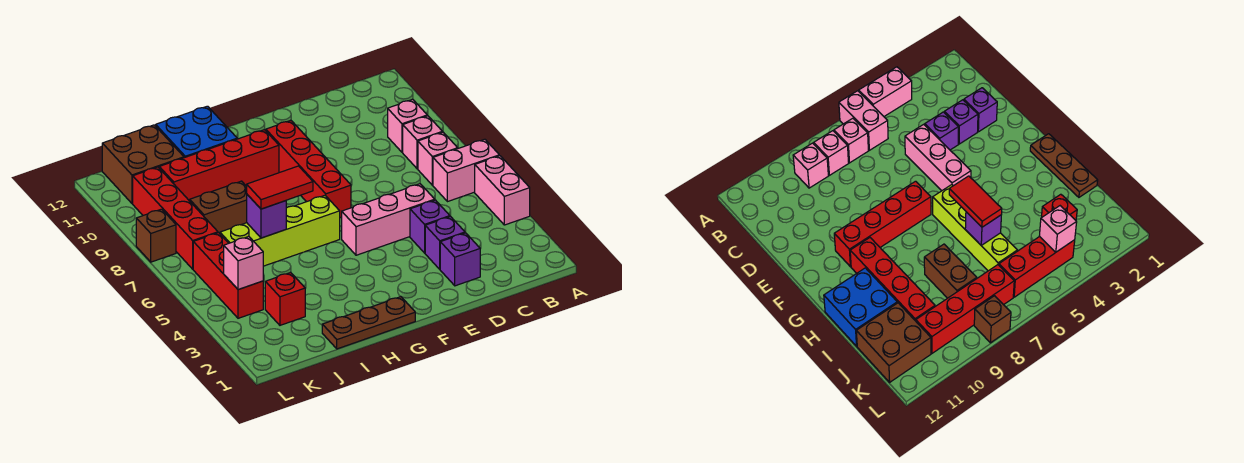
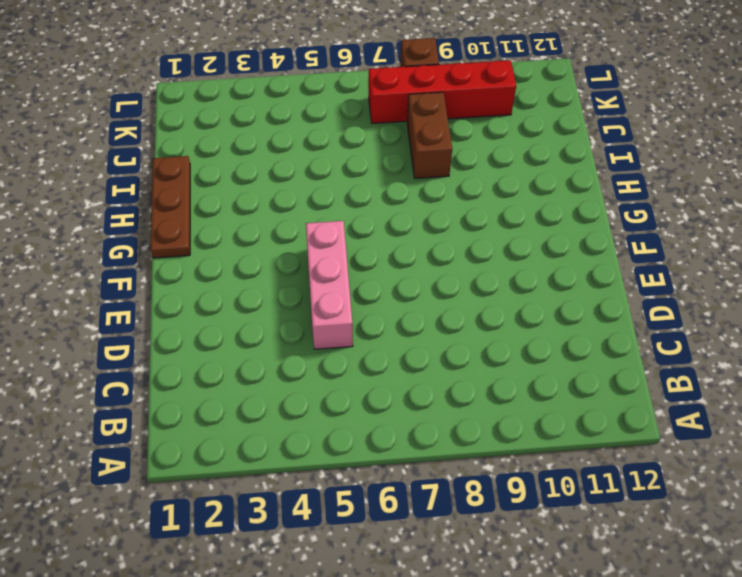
none -> pink brick A4:A5 level 1
none -> pink brick A6:B6 level 1
none -> pink brick B7 level 1

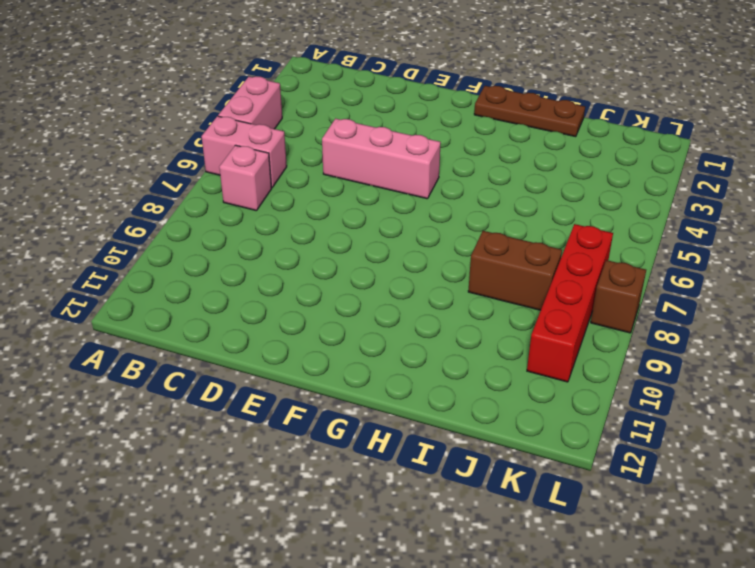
none -> pink brick B8 level 1
none -> pink brick B9 level 1
none -> purple brick D2 level 1

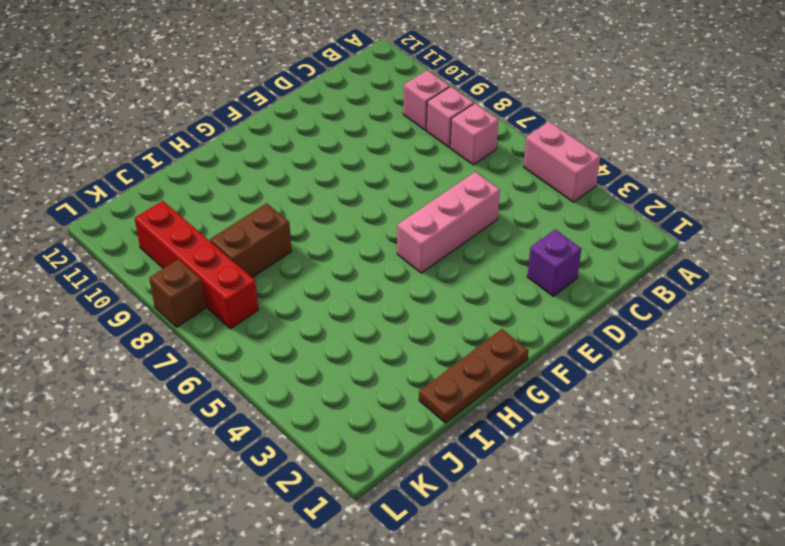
none -> pink brick A6:B6 level 1
none -> purple brick D3 level 1
none -> purple brick D4 level 1

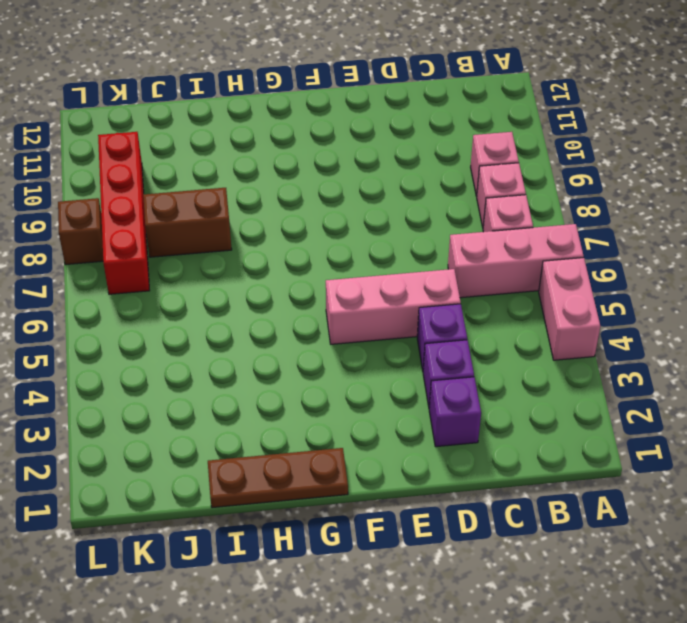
pink brick A6:C6 level 1 -> pink brick A6:B6 level 1
none -> red brick F7:F10 level 1
none -> lime brick G6:J6 level 1
none -> red brick G10:J10 level 1

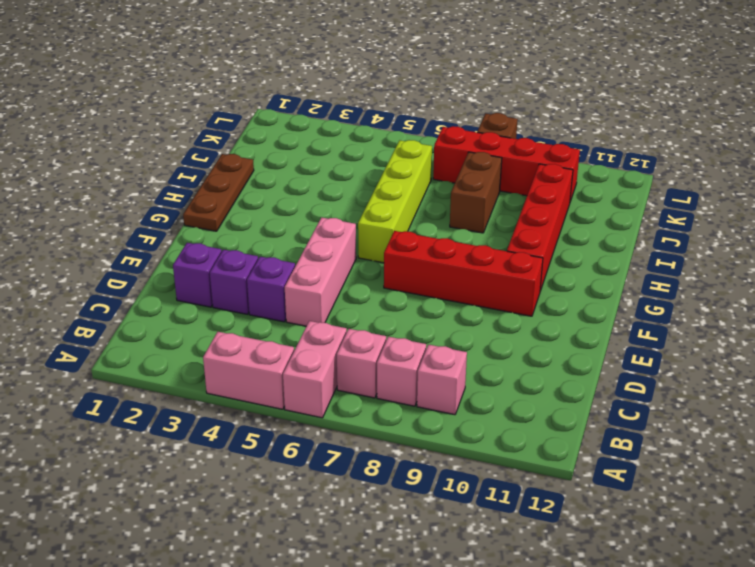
none -> blue brick H11:I12 level 1
none -> red brick J3 level 1
none -> brown brick J11:K12 level 1

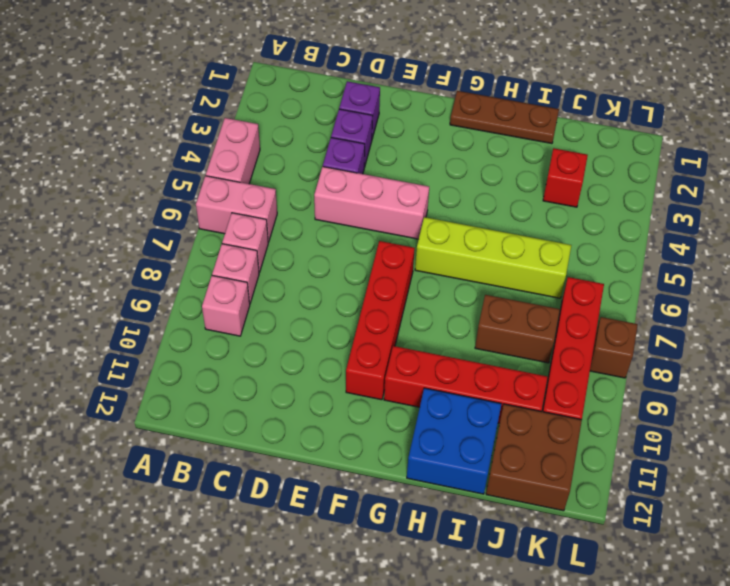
none -> red brick K4:K6 level 1
none -> purple brick I6 level 2
none -> pink brick K4 level 2

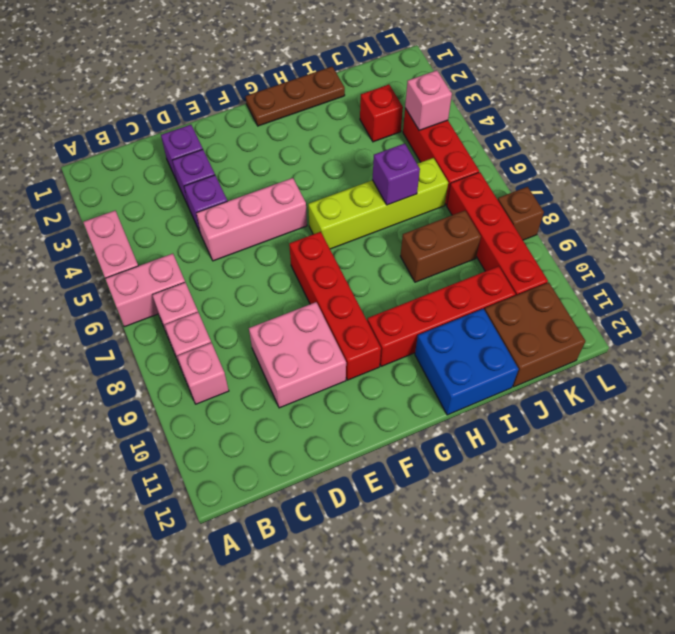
pink brick D9:E10 level 1 -> none
none -> red tile H6:I6 level 3

